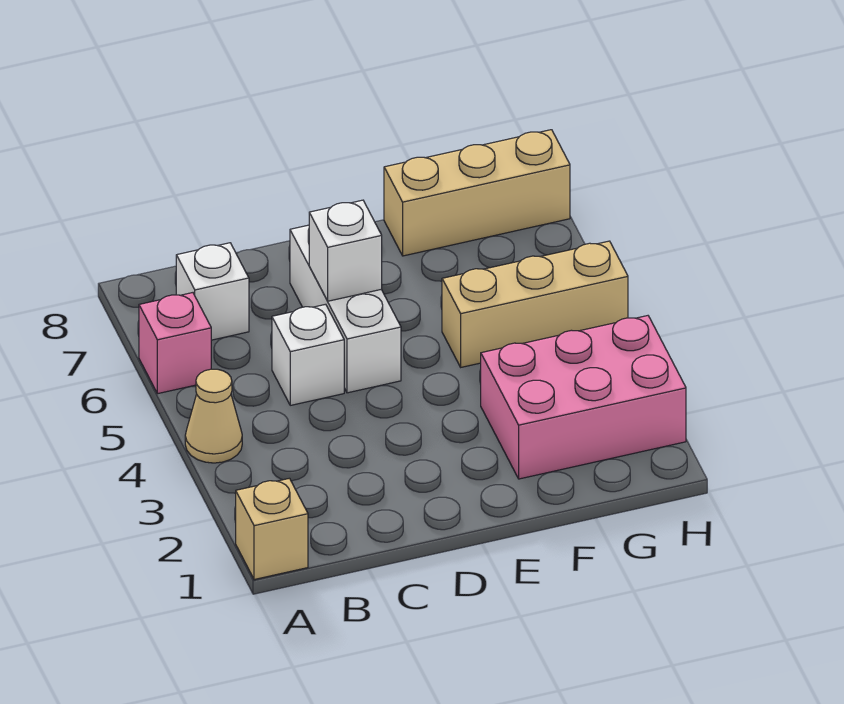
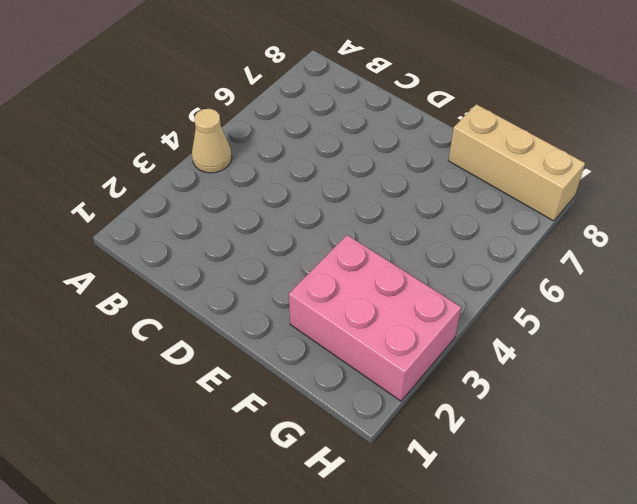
none -> tan brick A1 level 1
none -> pink brick A6 level 1

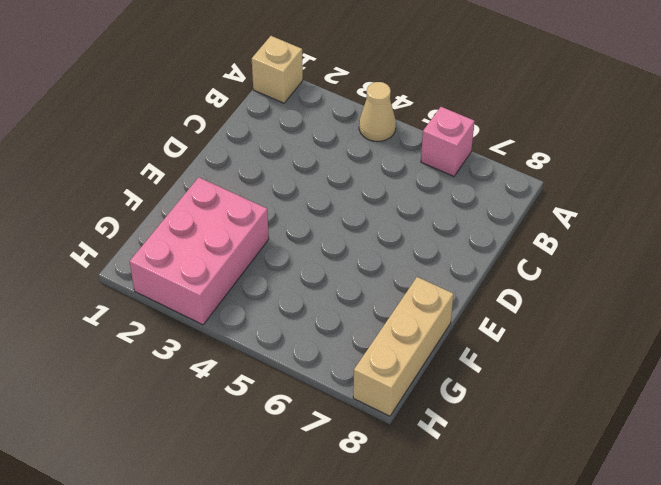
none -> white brick B7 level 1
none -> white brick C5 level 1

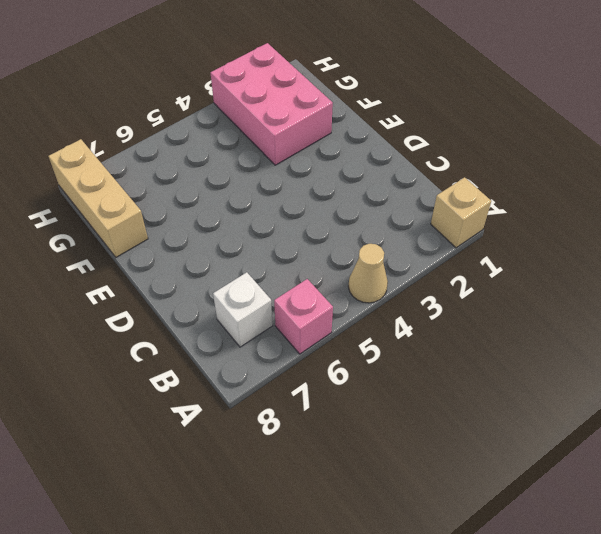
none -> white brick C5 level 1
none -> white brick D5:D7 level 1

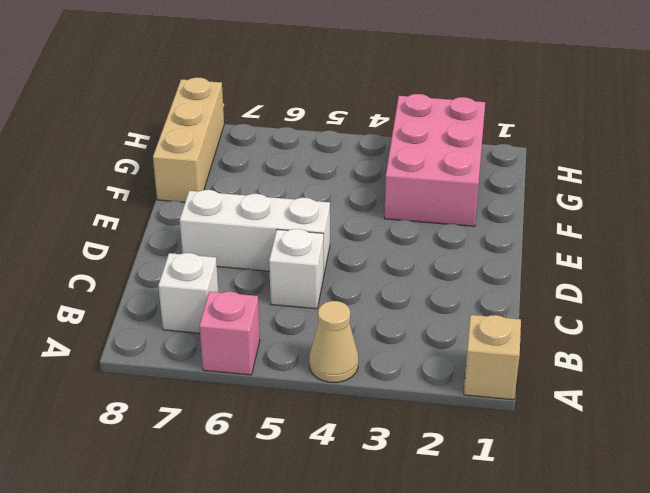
none -> tan brick F5:H5 level 1
none -> white brick D6 level 2

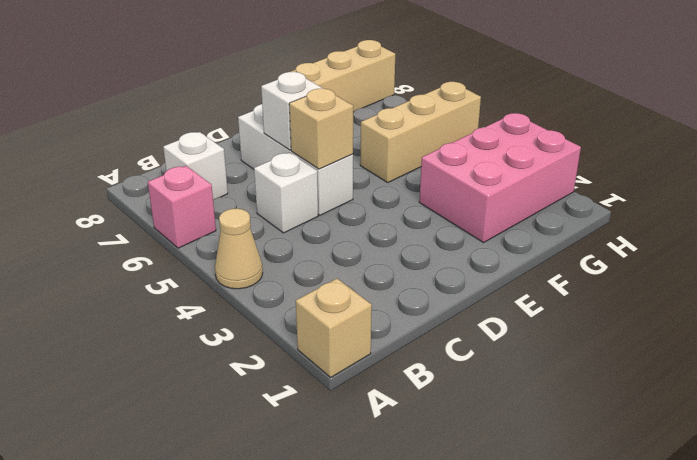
tan brick D5 level 2 -> none

